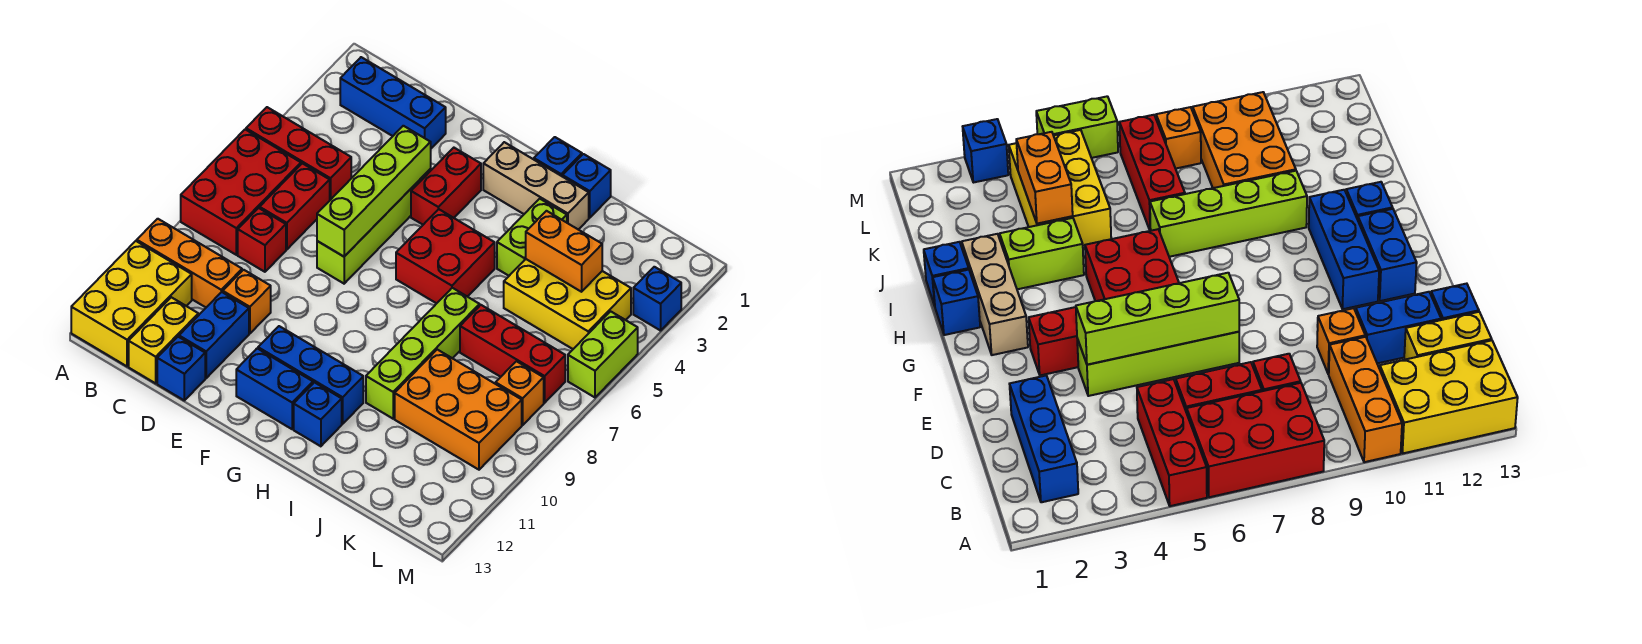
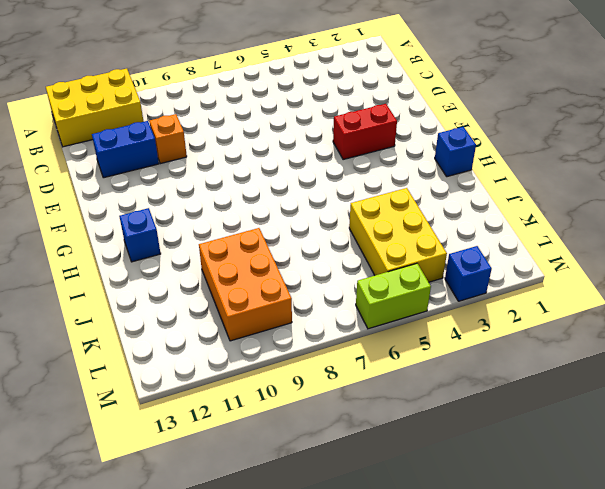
none -> red brick A5:C5 level 1
none -> red brick A6:B8 level 1
none -> orange brick A10:C10 level 1
none -> blue brick B2:D2 level 1

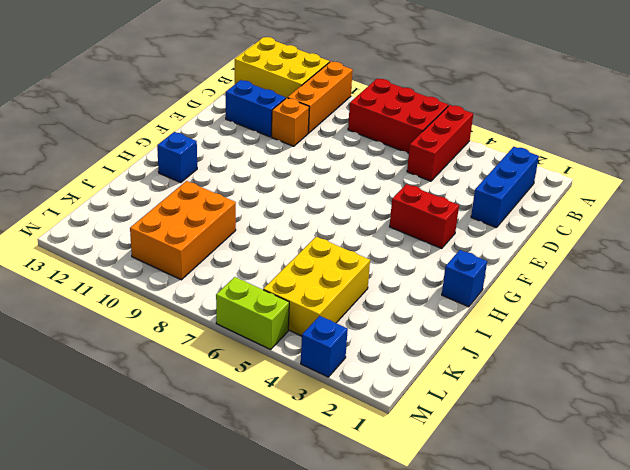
none -> red brick C6:C7 level 1
none -> red brick C8 level 1
none -> yellow brick C12:C13 level 1
none -> blue brick D13 level 1

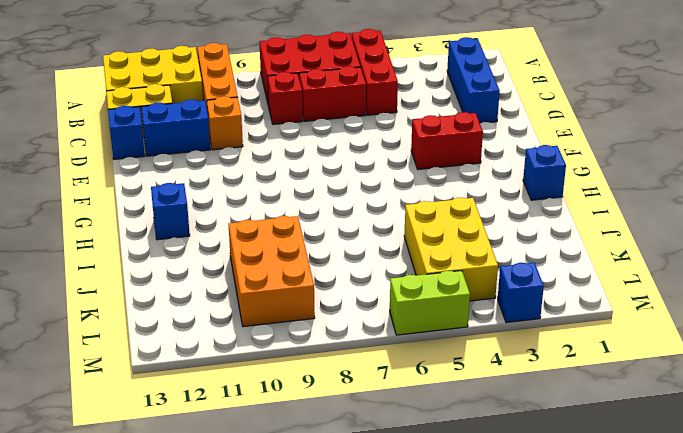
none -> lime brick E4:E7 level 1
none -> blue brick F11:H11 level 1
none -> blue brick F12:G12 level 1
none -> tan brick G2:I2 level 1

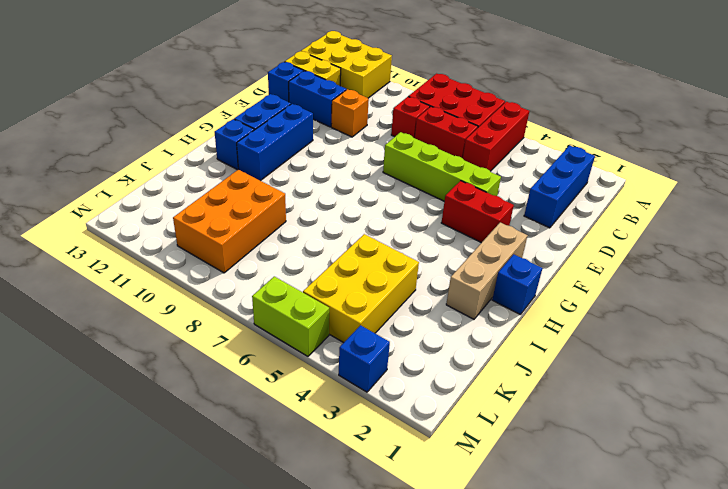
none -> orange brick A10:C10 level 1
none -> red brick G5:H6 level 1
none -> blue brick I1 level 1
none -> lime brick I3:I4 level 1

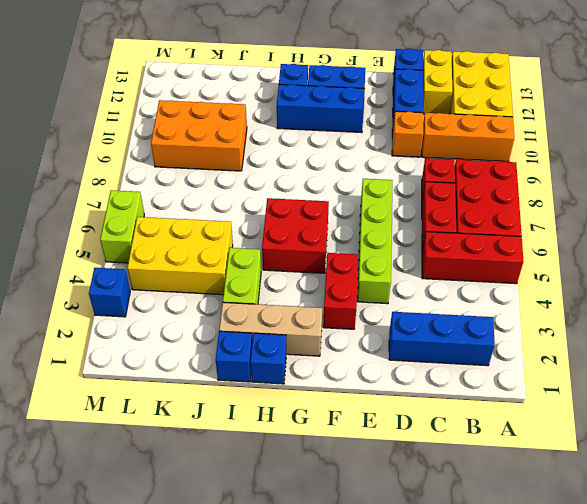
none -> lime brick I7:I10 level 1
none -> red brick J7:L7 level 1
none -> orange brick L8 level 1
none -> lime brick E4:E7 level 2

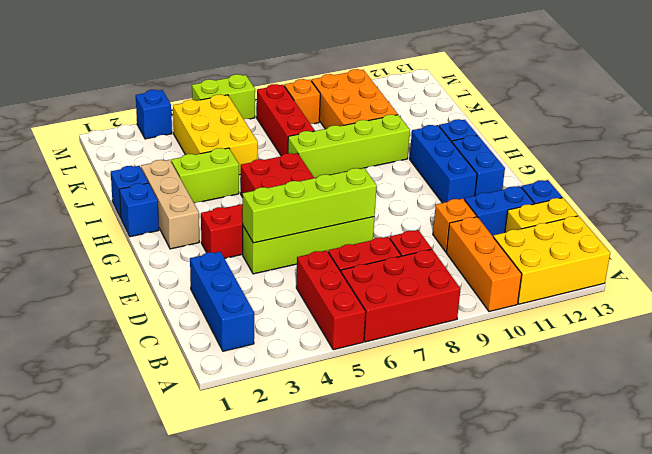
none -> orange brick J4:K4 level 2

